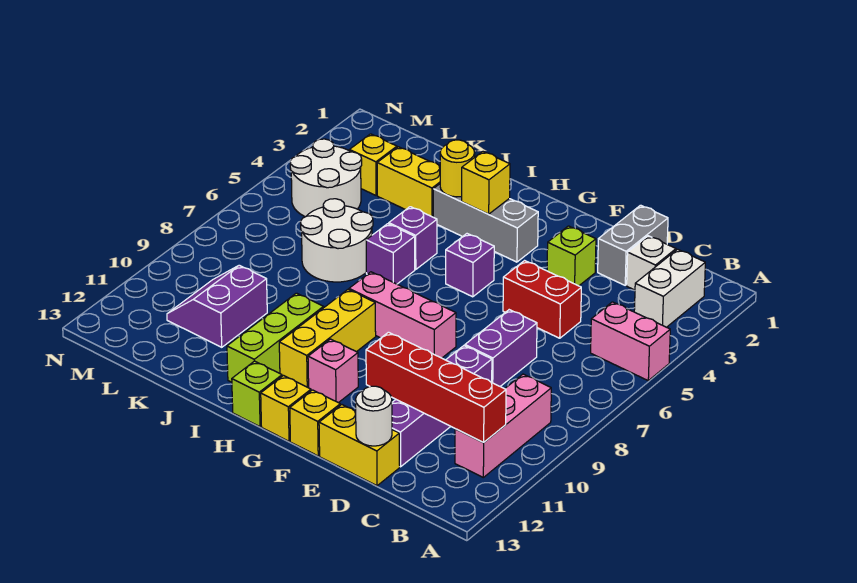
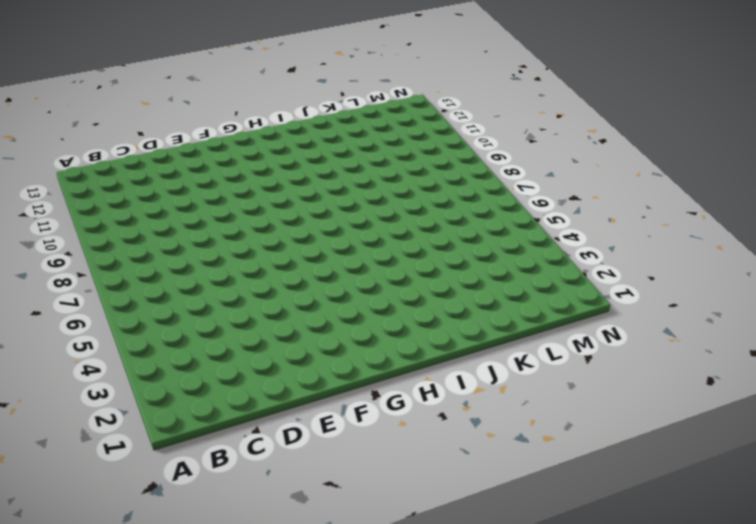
none -> pink brick A5:B5 level 1
none -> white brick B2:B3 level 1
none -> pink brick B9:B11 level 1
none -> white brick C2 level 1

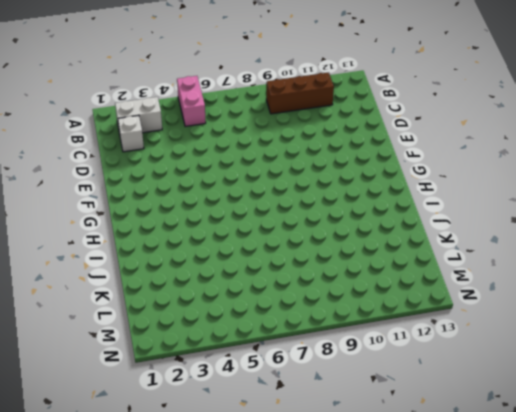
brown brick B9:B11 level 1 -> pink brick B9:B11 level 1
none -> grey brick D1:D2 level 1
none -> red brick D5:E5 level 1
none -> purple brick D7:D8 level 1
none -> purple brick D9:D12 level 1

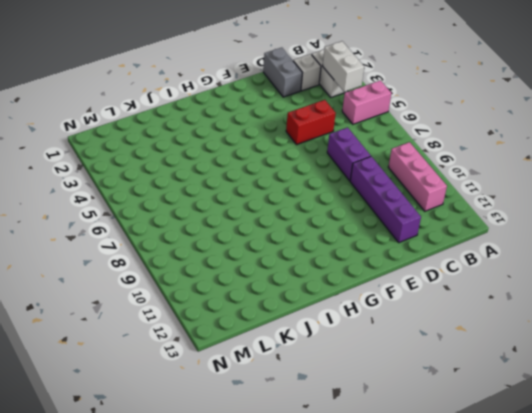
white brick B3:B4 level 2 -> none
none -> yellow brick D13:E13 level 1
none -> lime brick E3 level 1
none -> pink brick F8:H8 level 1
none -> yellow brick F13 level 1

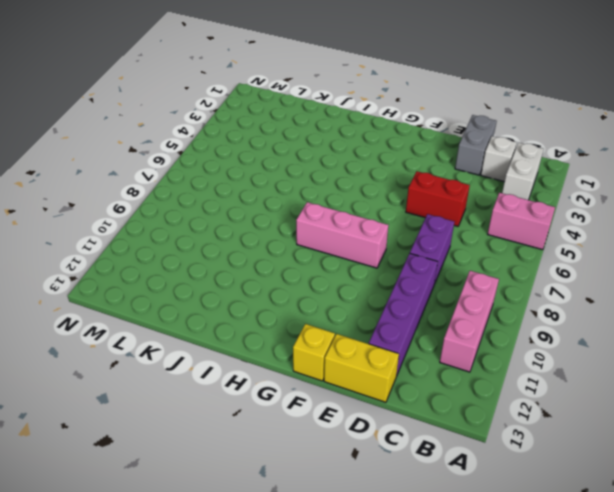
none -> lime brick E3 level 1
none -> grey brick G3:I3 level 1
none -> purple brick G5 level 1
none -> pink brick G11 level 1

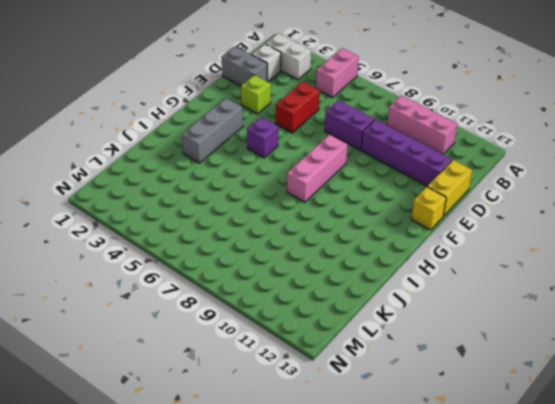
none -> pink brick G11 level 1
none -> yellow brick G13 level 1
none -> yellow brick H9:H11 level 1
none -> lime brick H13 level 1

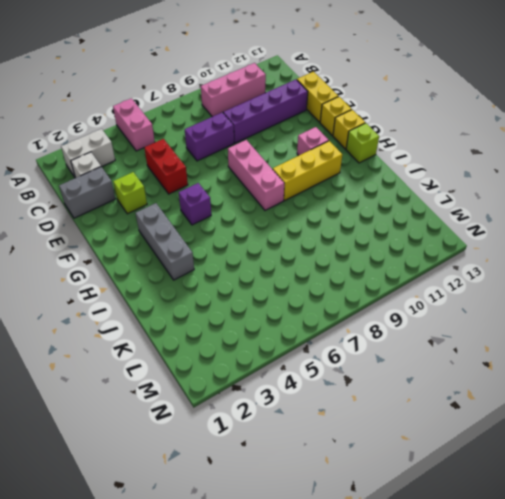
none -> purple brick I5 level 1
none -> purple brick I6 level 1
none -> lime brick I10:I12 level 1
none -> yellow brick J3:K3 level 1

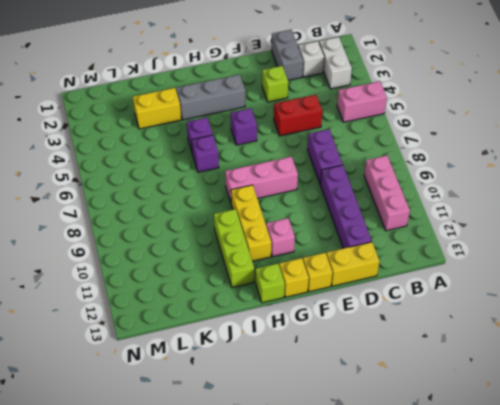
none -> white round brick J6:K7 level 1
none -> purple slope K10:L11 level 1 top K
none -> yellow brick L3 level 1
none -> white round brick L4:M5 level 1

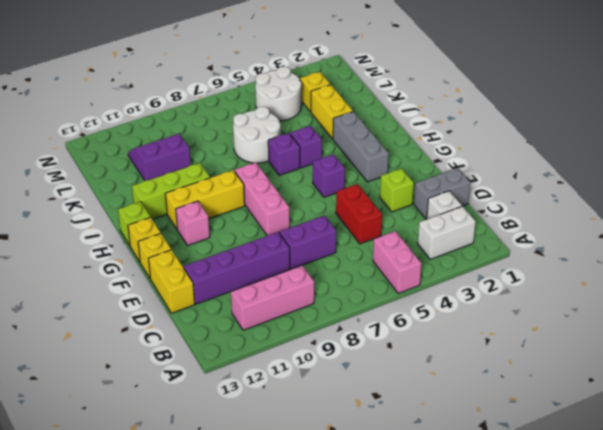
none -> red brick B11:E11 level 2
none -> white round brick D13 level 2
none -> yellow brick H3 level 2
none -> yellow round brick I3 level 2

